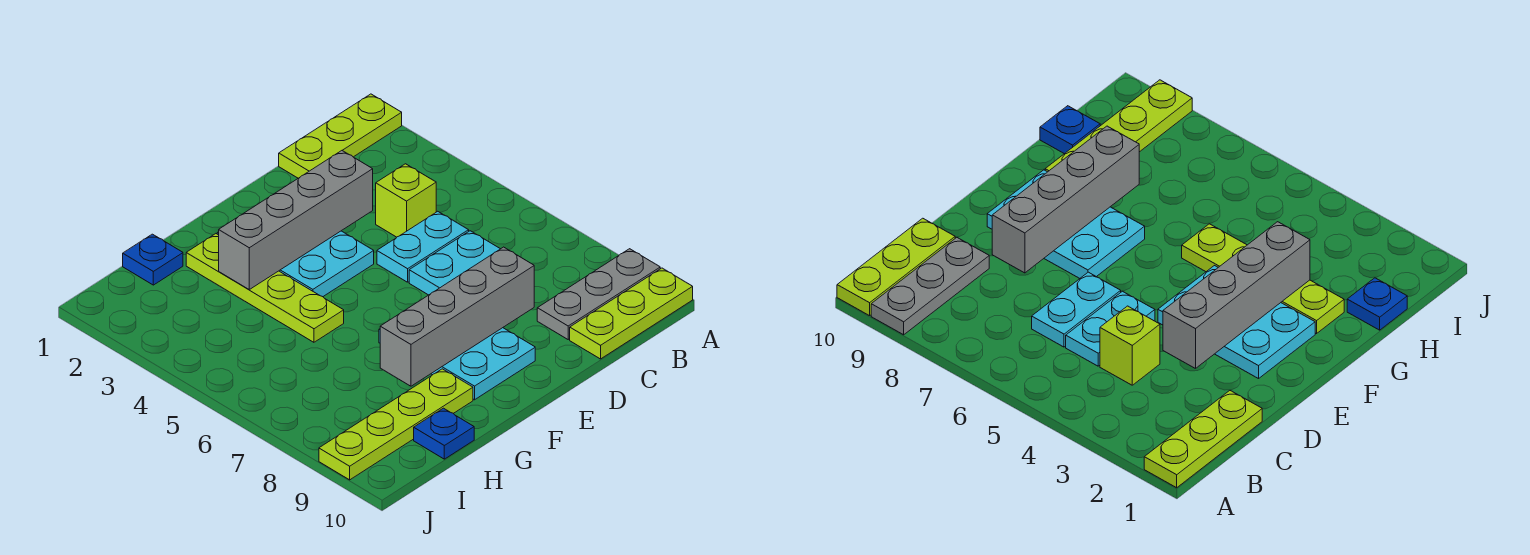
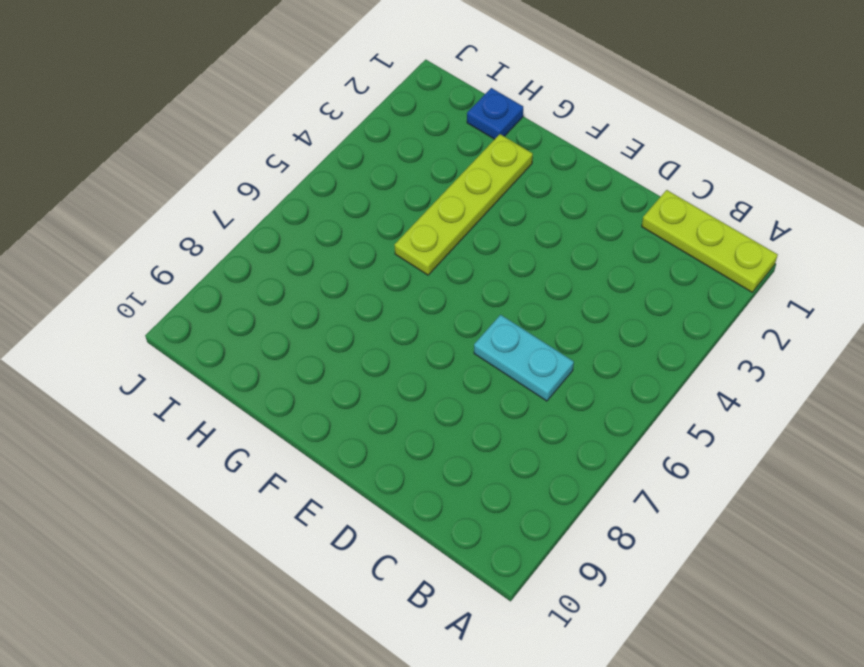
none -> grey plate A9:C9 level 1
none -> lime plate A10:C10 level 1
none -> lime brick C4 level 1

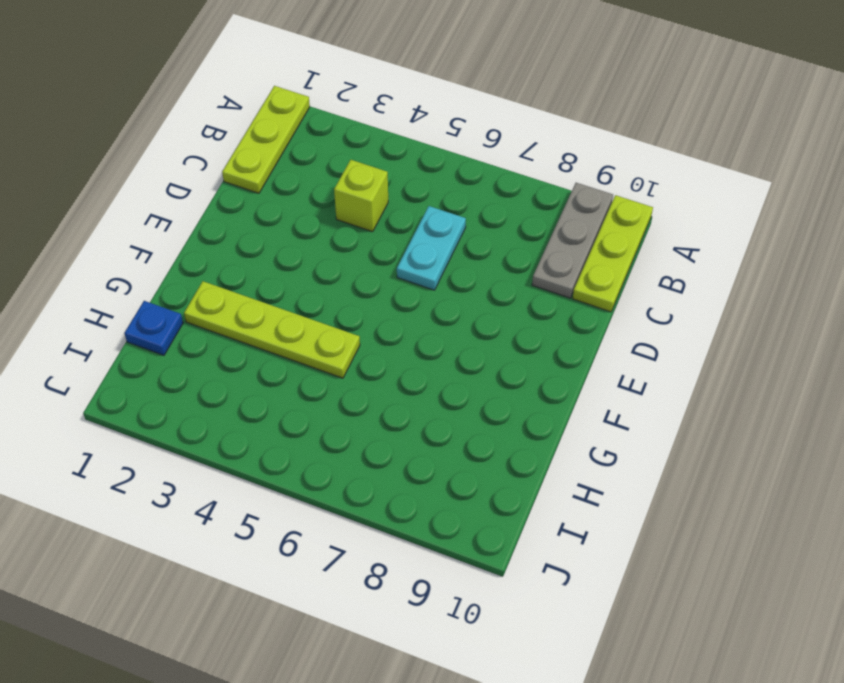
none -> cyan plate C5:D5 level 1
none -> cyan plate E2:F4 level 1
none -> cyan plate E7:F9 level 1

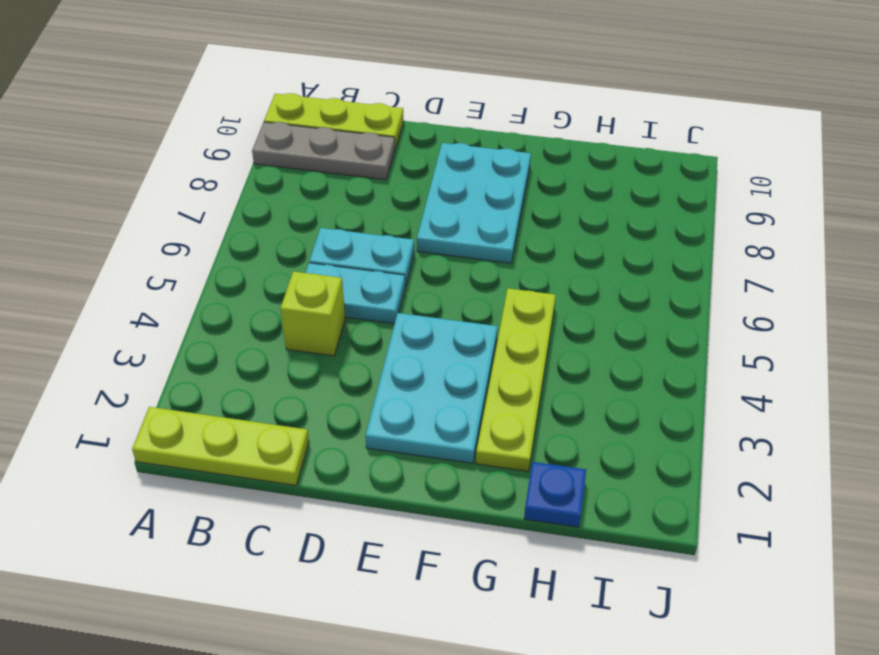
none -> lime plate G9:J9 level 1
none -> blue plate H10 level 1
none -> grey brick D3:G3 level 2

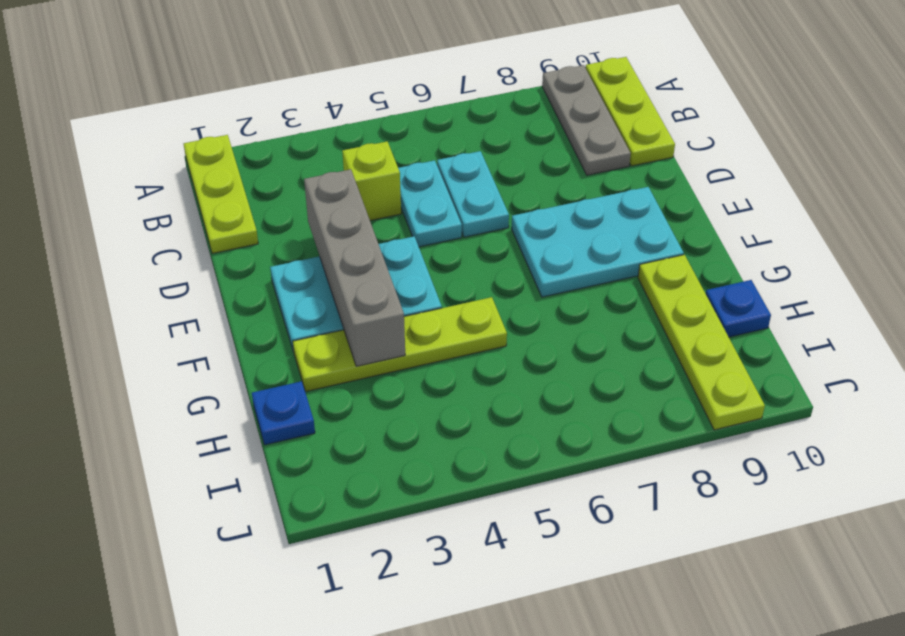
none -> grey brick D8:G8 level 2

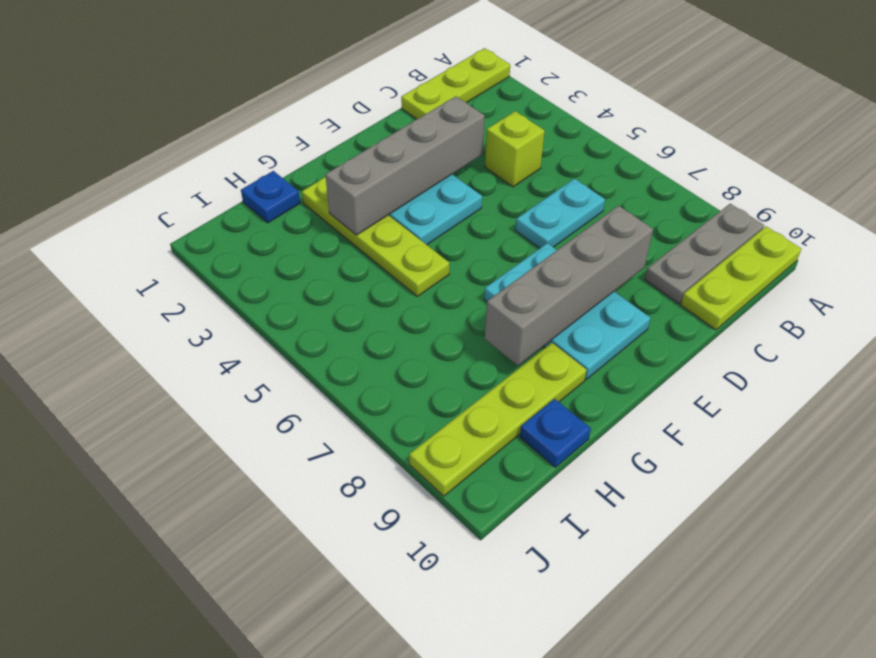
none -> cyan plate C5:D5 level 1

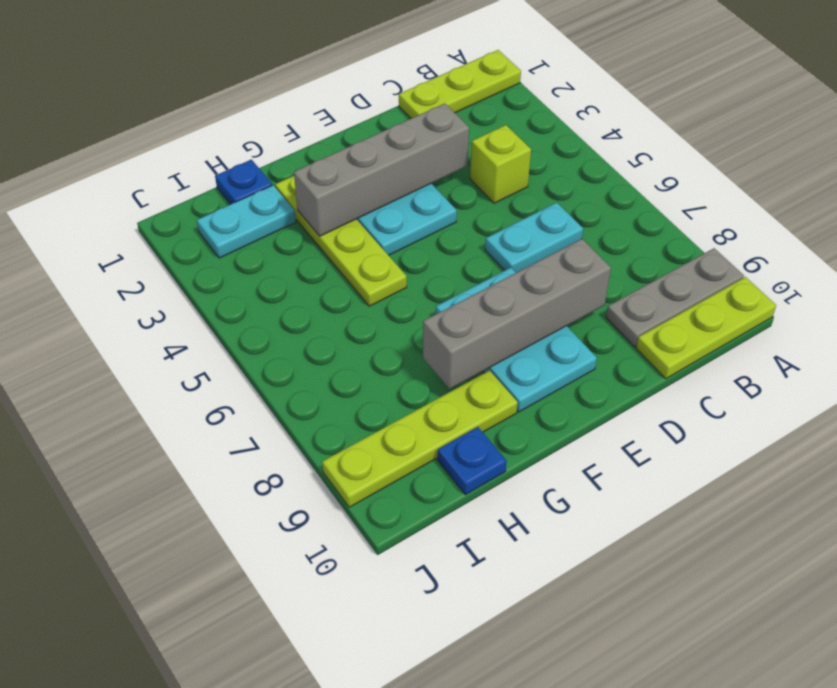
cyan plate H2:I2 level 1 -> cyan plate C5:D5 level 1

